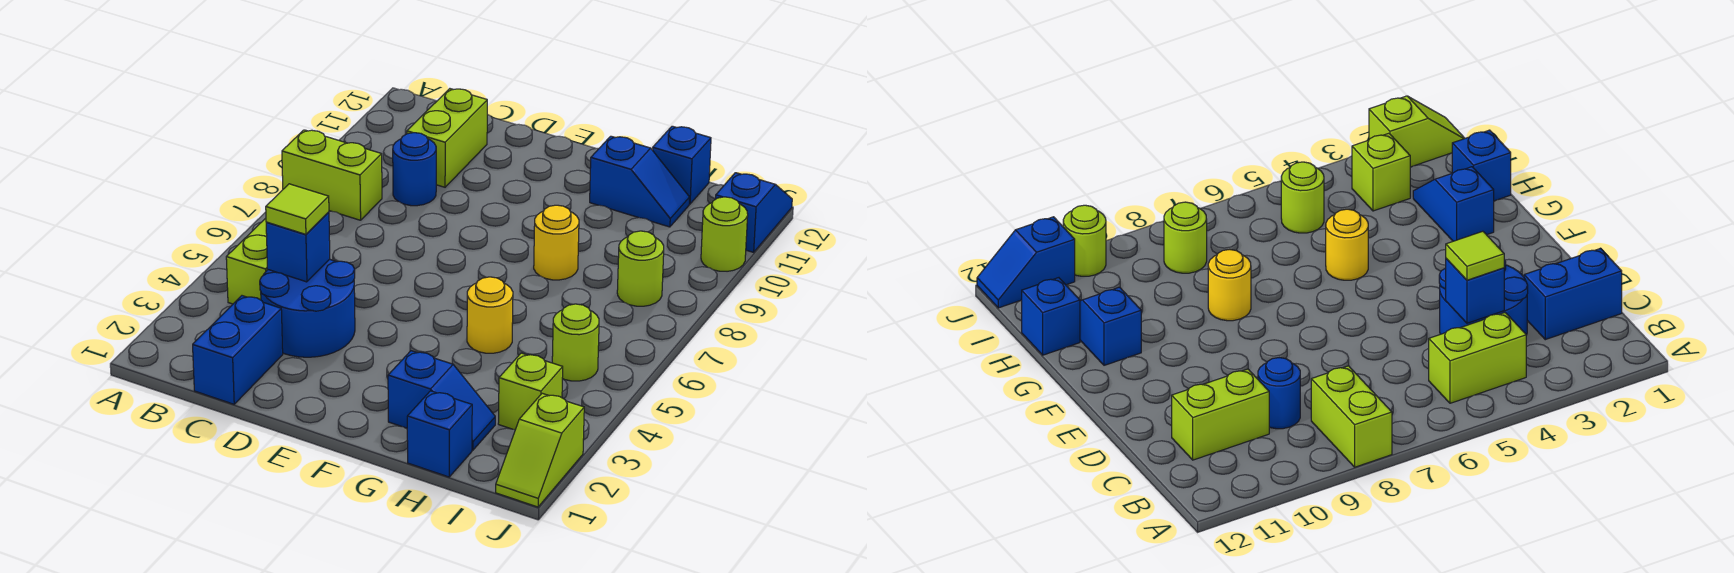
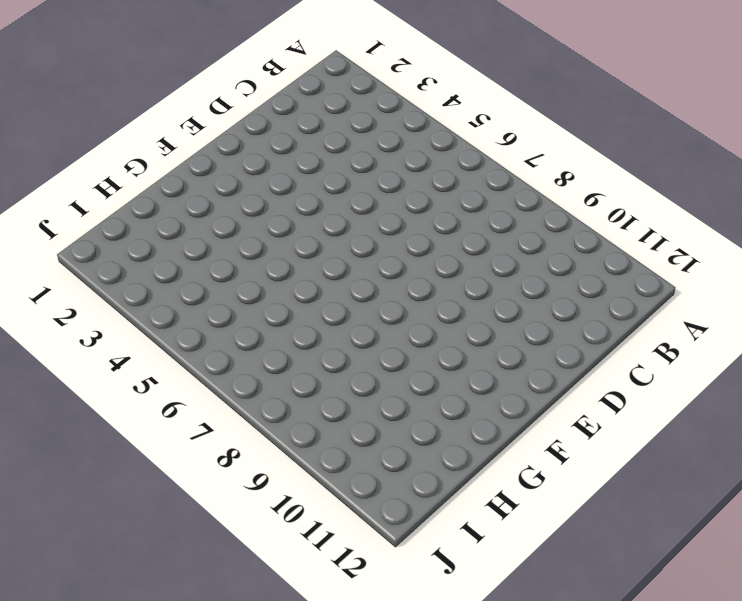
none -> lime brick A8:B8 level 1
none -> lime brick B4:B5 level 1
none -> blue brick C1:C2 level 1

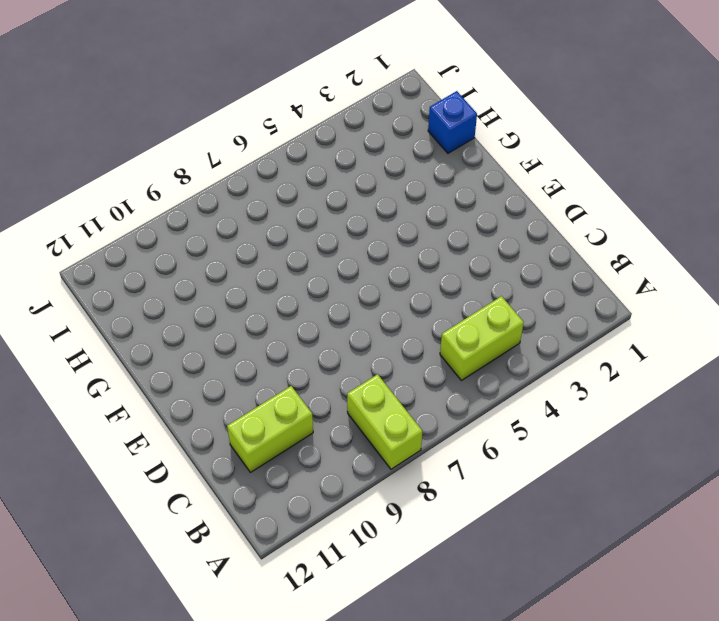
none -> blue brick C1:C2 level 1
none -> blue round brick C3:D4 level 1
none -> blue round brick C9 level 1

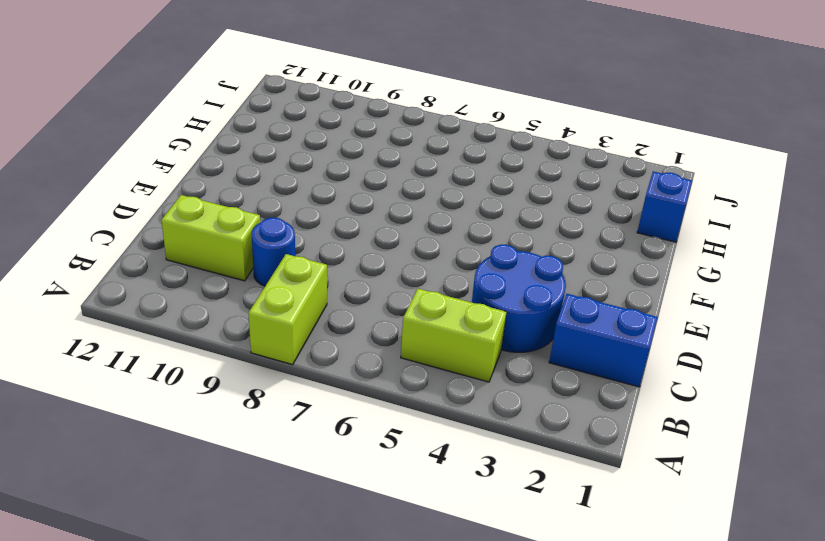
none -> blue slope G2:H2 level 1 top G
none -> yellow round brick G5 level 1
none -> yellow round brick G8 level 1

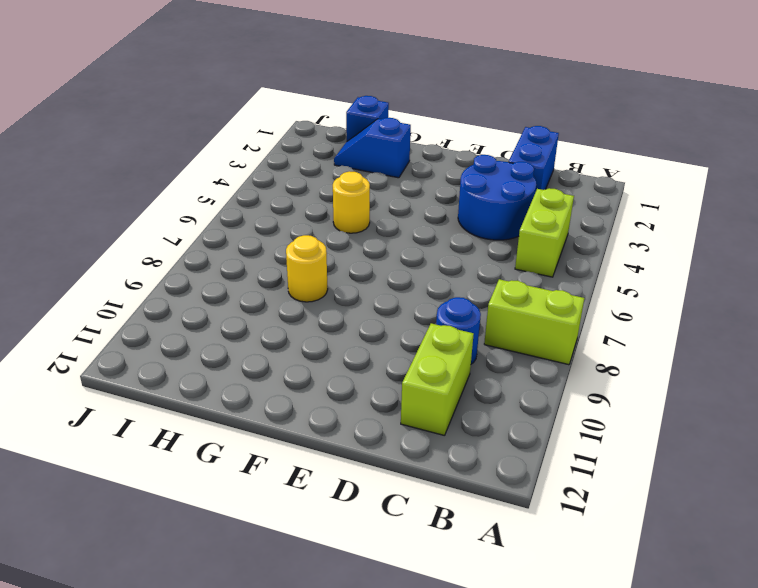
none -> blue slope G11:H11 level 1 top G
none -> blue brick H12 level 1
none -> lime brick I3 level 1

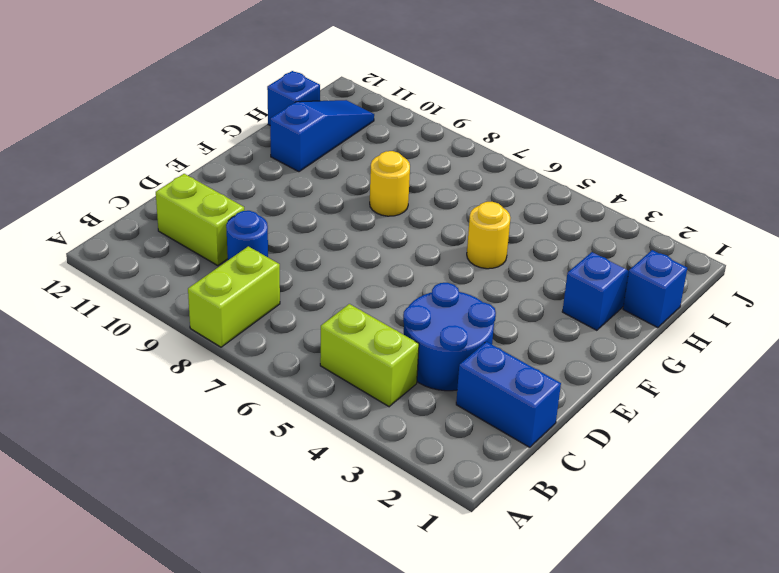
blue slope G11:I11 level 1 top G -> blue slope G11:H11 level 1 top G
none -> lime brick I3 level 1
none -> lime round brick I5 level 1
none -> lime round brick I8 level 1

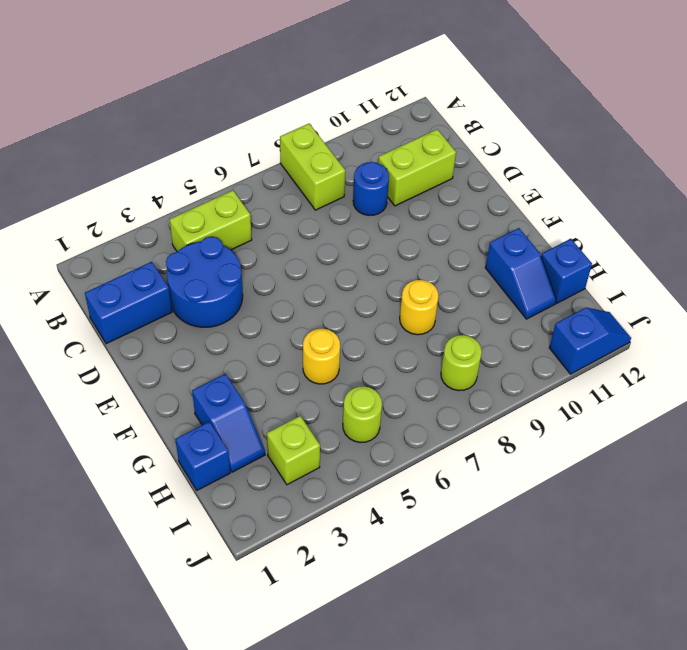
none -> lime slope J1:J2 level 1 top 2
none -> lime round brick J10 level 1
none -> blue brick C4 level 2

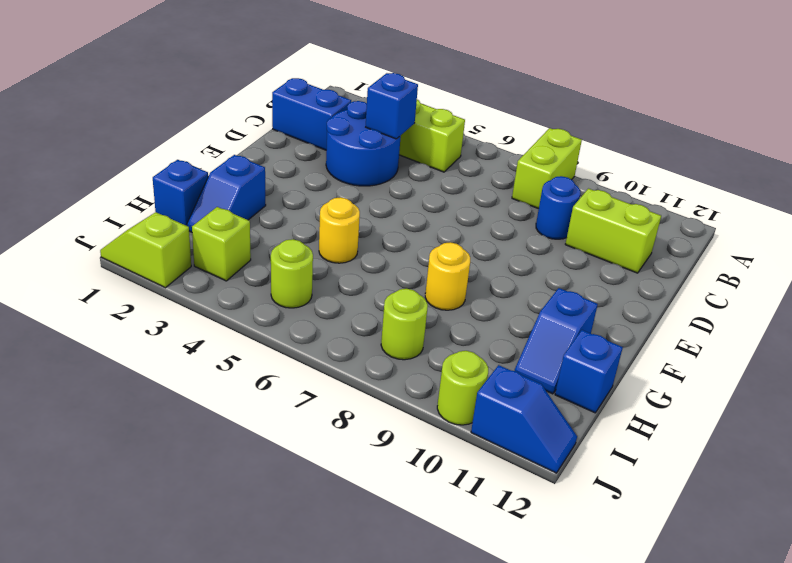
none -> lime tile C4 level 3

